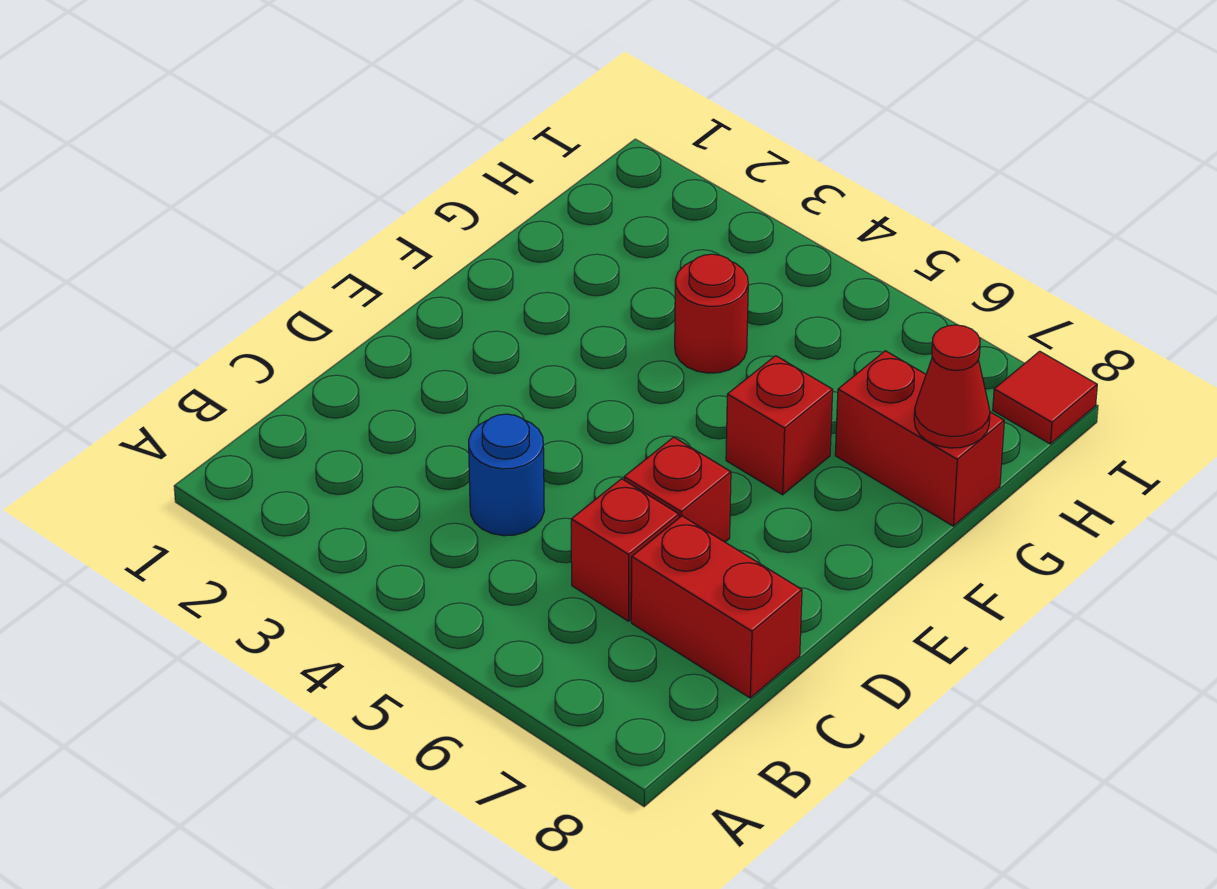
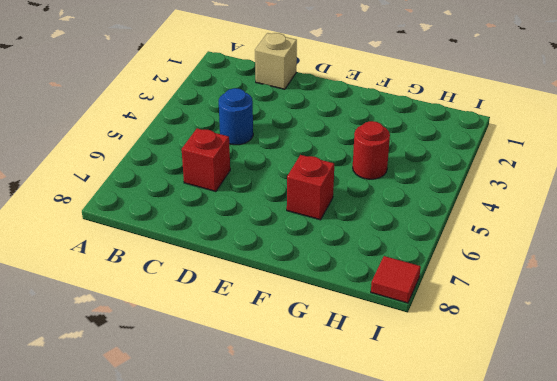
tan brick C1 level 1 -> none
none -> red brick C7:C8 level 1
none -> red brick D6 level 1

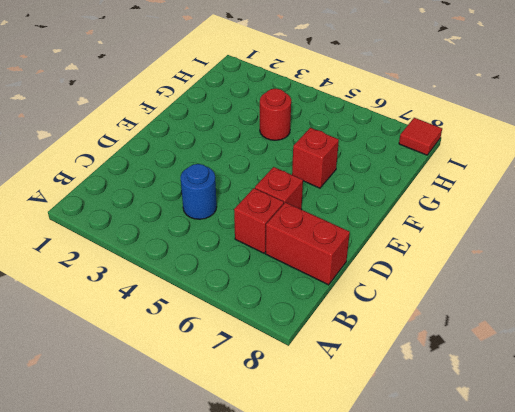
none -> red brick G7:G8 level 1
none -> red cone G8 level 2

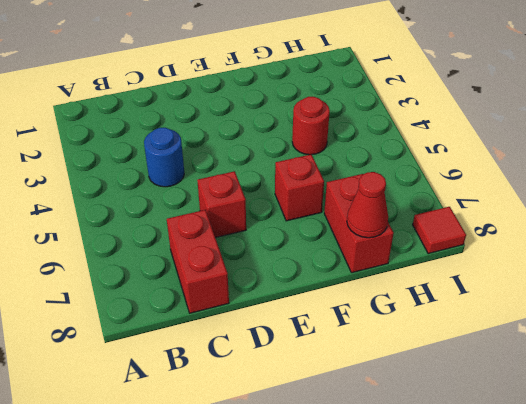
none -> red brick C6 level 1

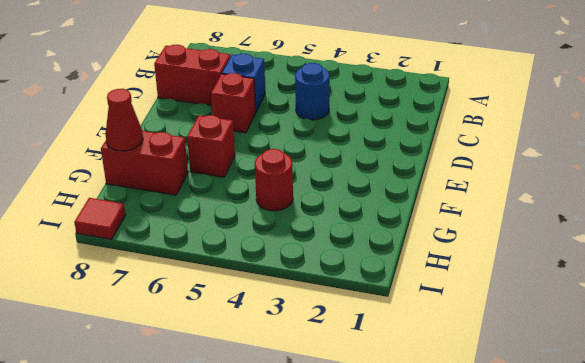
blue brick C6 level 1 -> red brick C6 level 1

